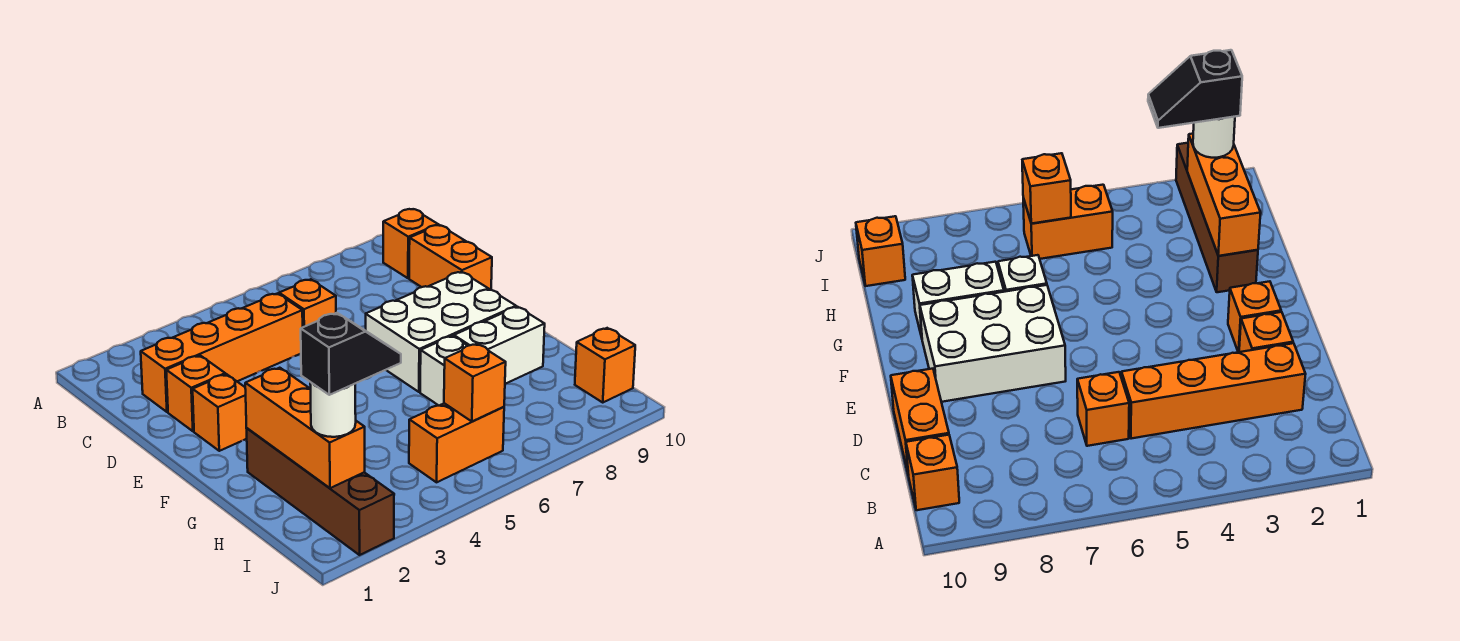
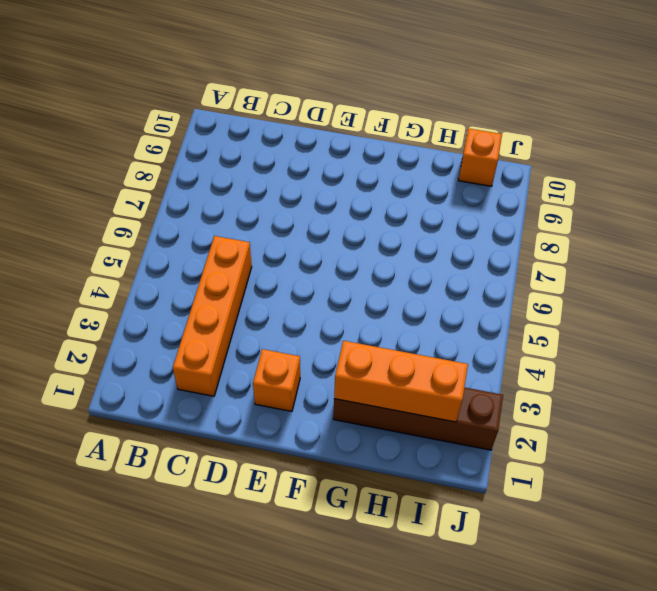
none -> orange brick B10 level 1
none -> orange brick C6 level 1
none -> orange brick C10:D10 level 1

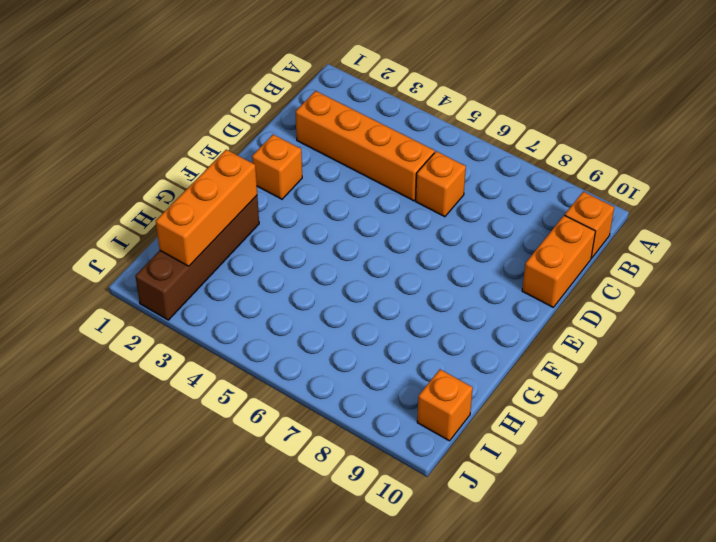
none -> orange brick D2 level 1
none -> white brick E7:F9 level 1
none -> white brick G7 level 1

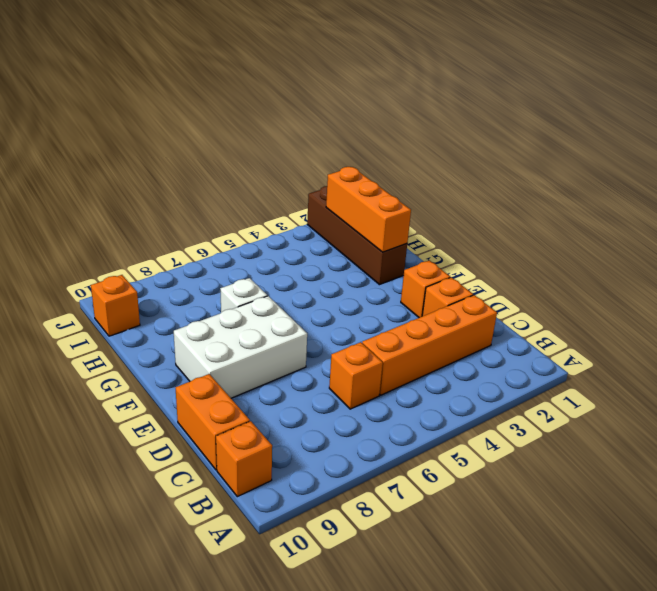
none -> white brick G8:G9 level 1
none -> orange brick I5:I6 level 1
none -> orange brick I6 level 2

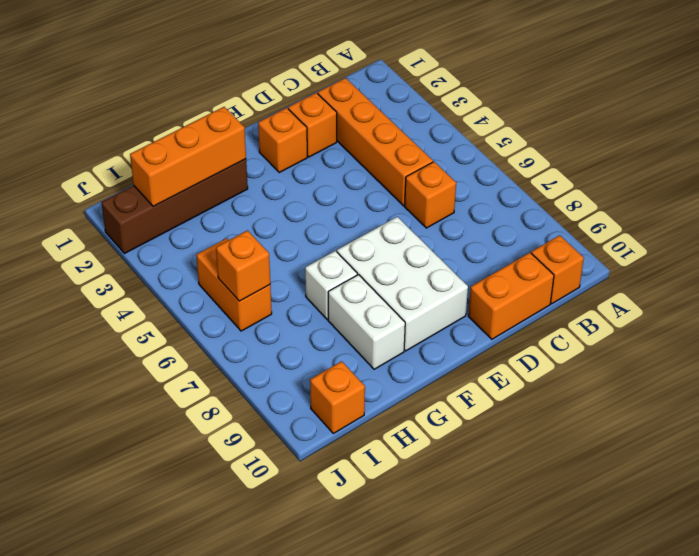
none -> white round brick I2 level 3
none -> black slope I2:I3 level 4 top 2

